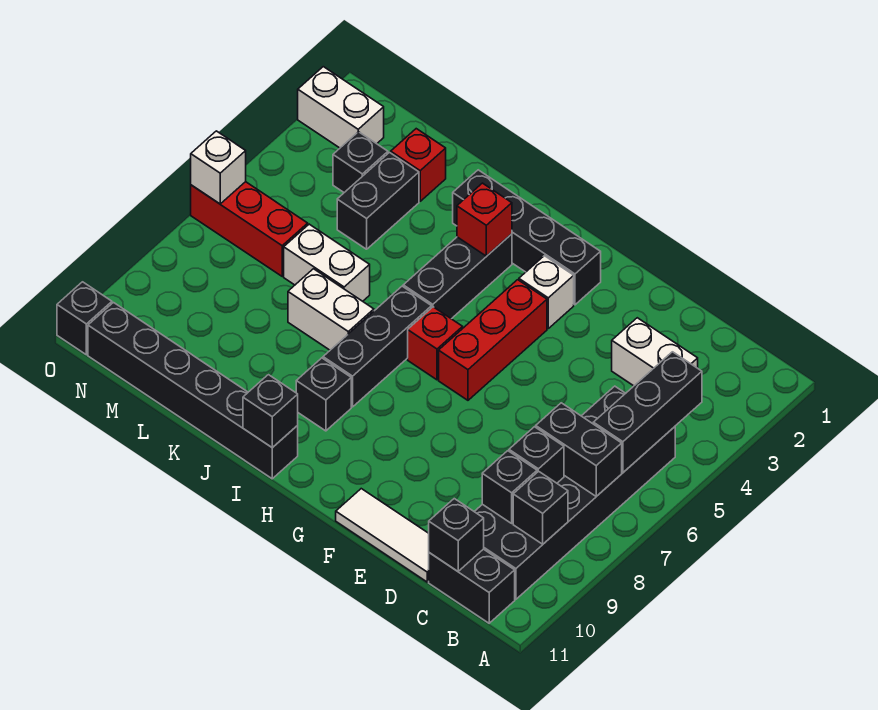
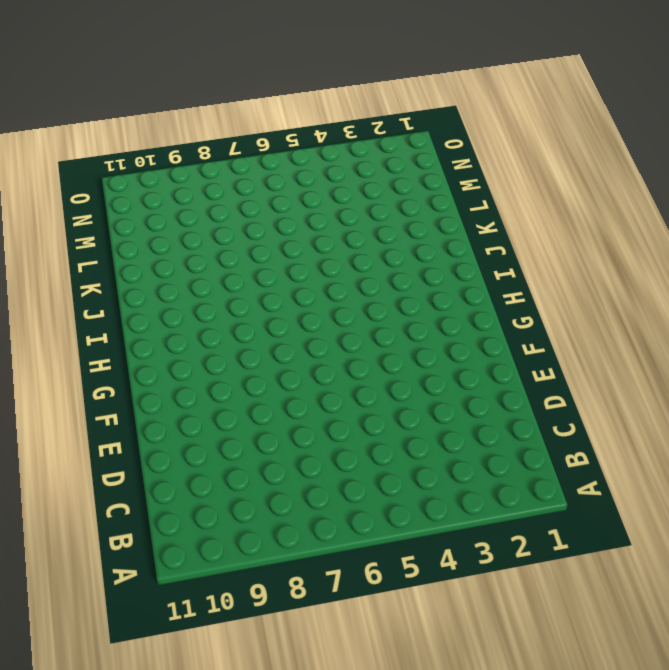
none -> black brick B5:C10 level 1
none -> black brick B11:C11 level 1
none -> white brick C3:D3 level 1

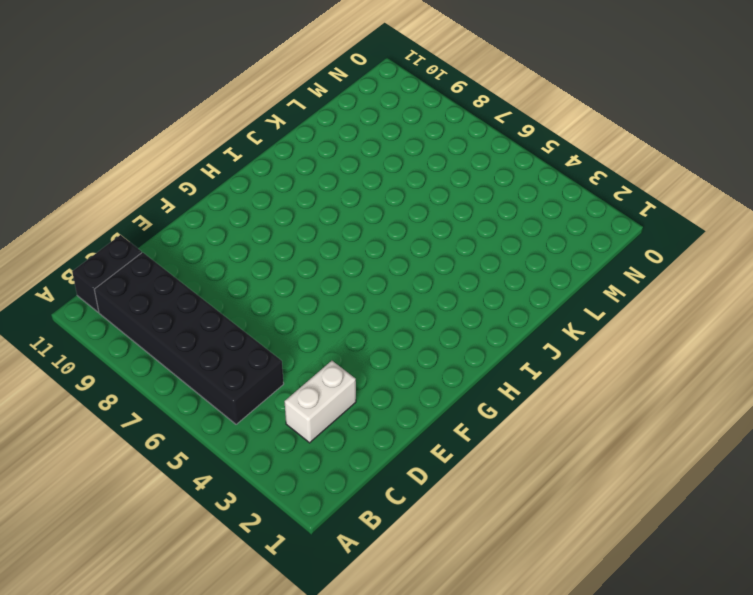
none -> white tile D11:F11 level 1
none -> black brick G2:J2 level 1
none -> white brick G3 level 1

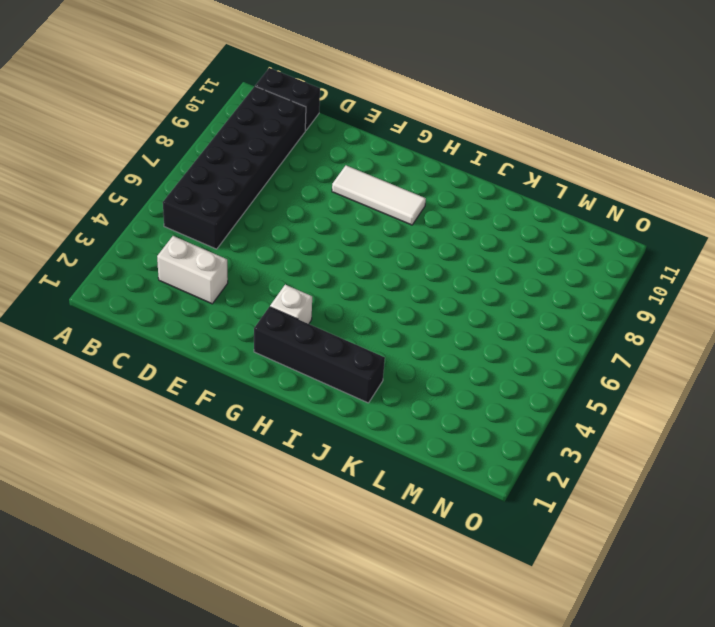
white tile F9:H9 level 1 -> white tile D11:F11 level 1
none -> red brick G4:G6 level 1
none -> red brick H6 level 1
none -> black brick I3:I5 level 1

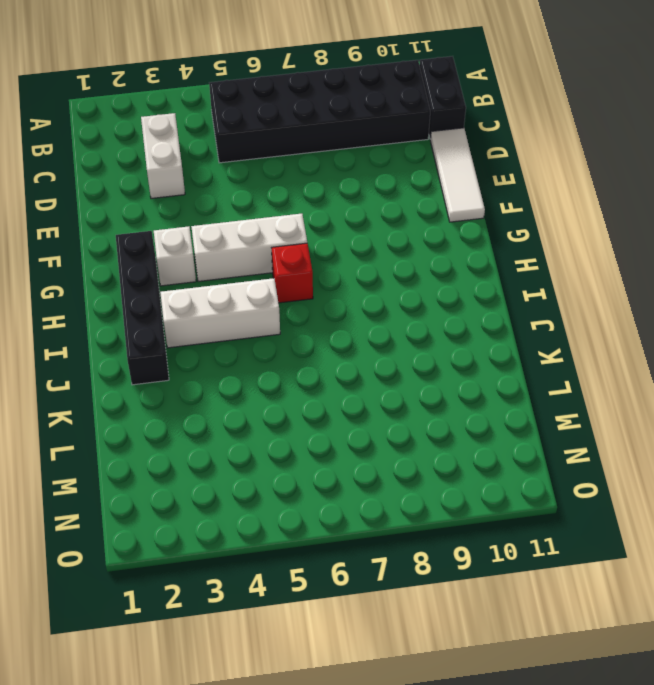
white brick G4:G6 level 1 -> red brick G4:G6 level 1
white brick I3:I5 level 1 -> black brick I3:I5 level 1
none -> black brick I6:I8 level 1
none -> black brick I9 level 1
none -> black brick I11:N11 level 1

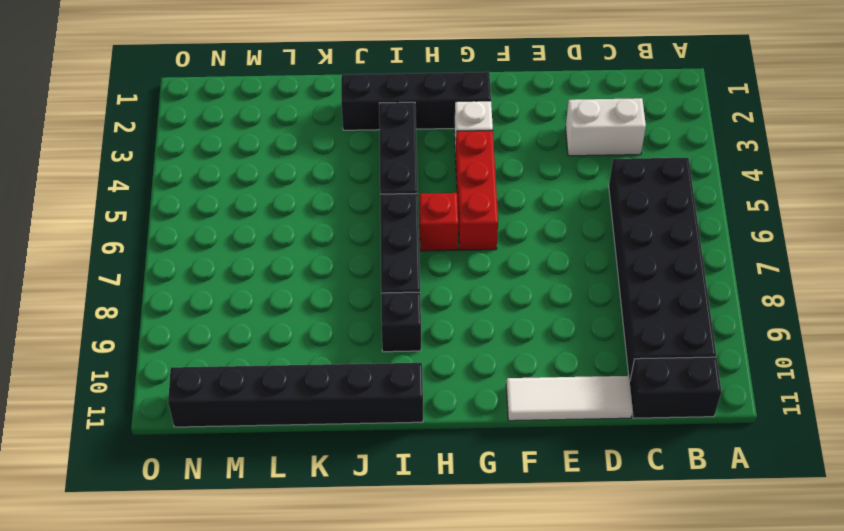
none -> white brick J7:K7 level 1
none -> white brick K6:L6 level 1
none -> red brick L2 level 1

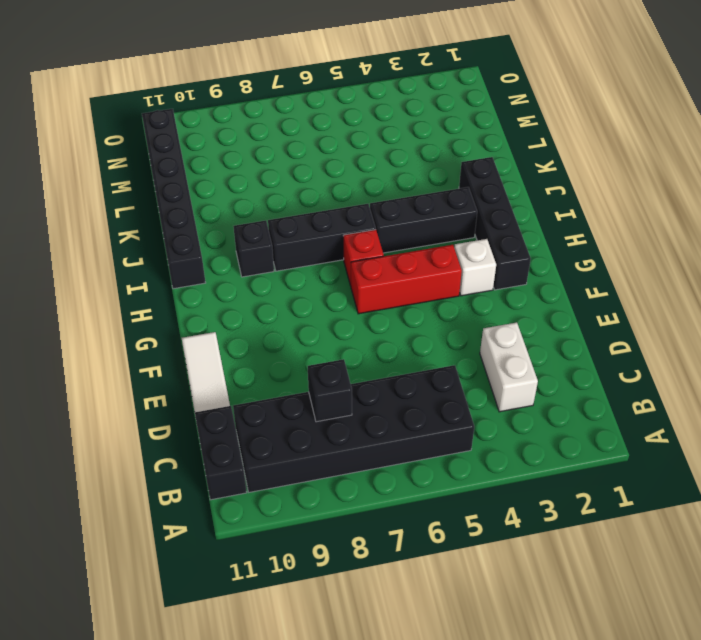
none -> white brick J7:K7 level 1
none -> white brick K6:L6 level 1
none -> red brick L2 level 1

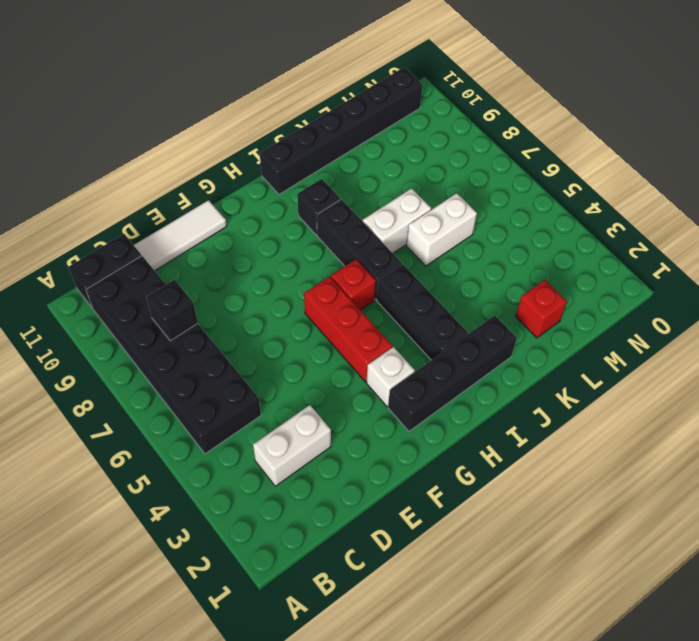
none -> black brick L3:L4 level 1
none -> black brick M3 level 1
none -> red brick M6:O6 level 1

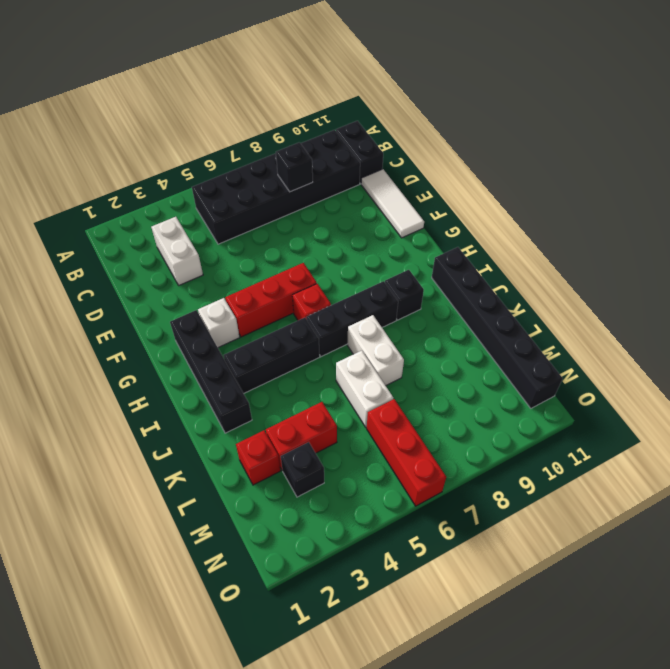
red brick L3:L4 level 1 -> black brick L3:L4 level 1
none -> white brick N2:O2 level 1
none -> black brick O11 level 1
none -> black brick B4:B6 level 2

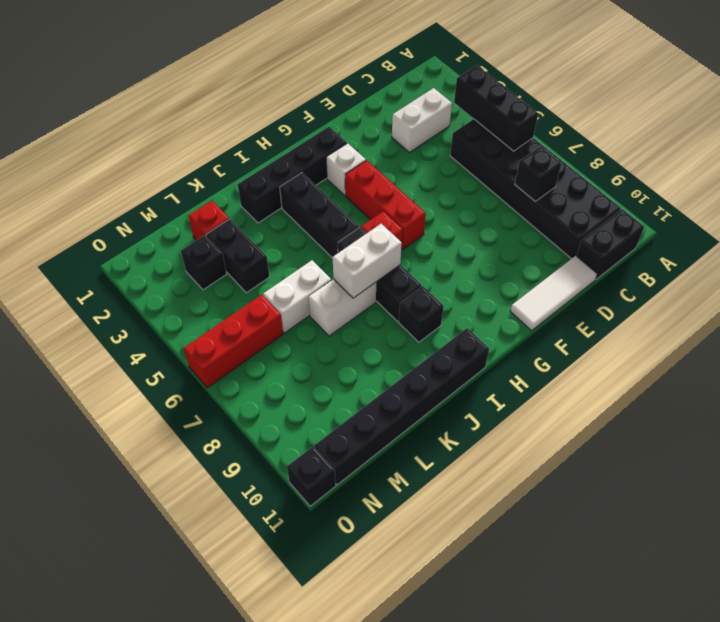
white brick I7:J7 level 2 -> white brick N2:O2 level 1
none -> black brick B7:C7 level 2
none -> black brick B9 level 2
none -> black brick C9 level 2

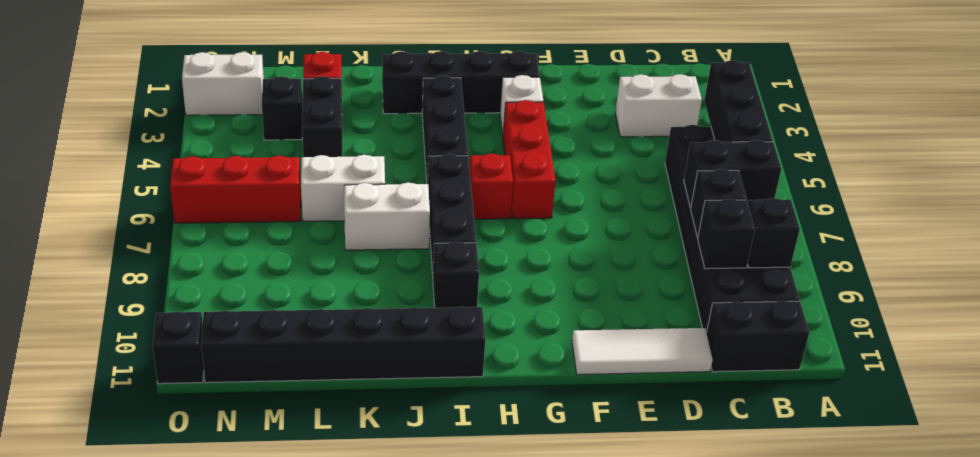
none -> black brick C11 level 2
none -> red brick I3 level 2
none -> black brick I11 level 2

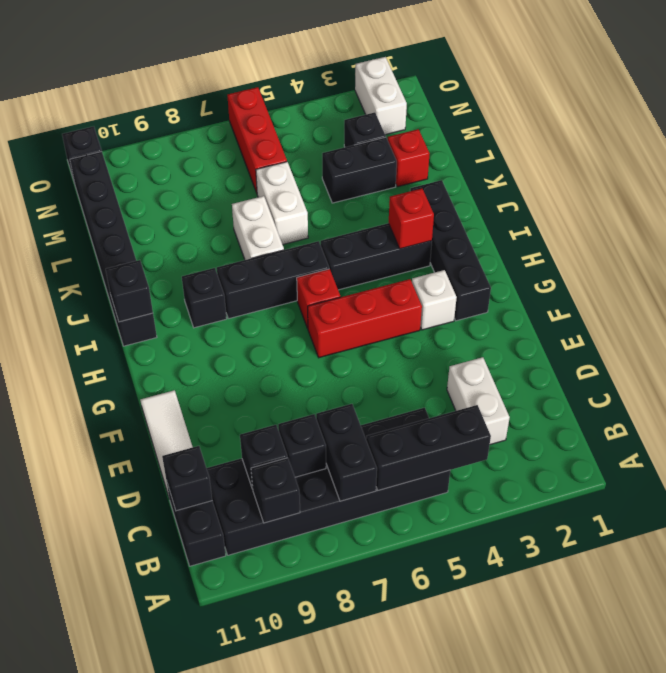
none -> white brick O6 level 2

